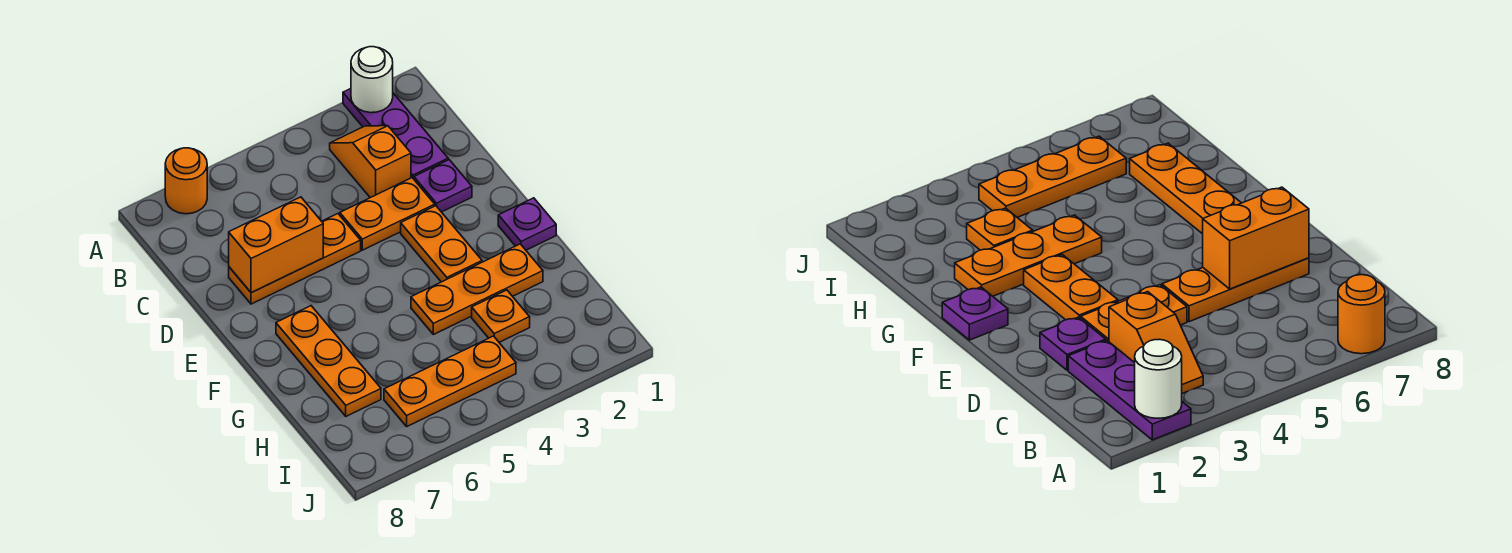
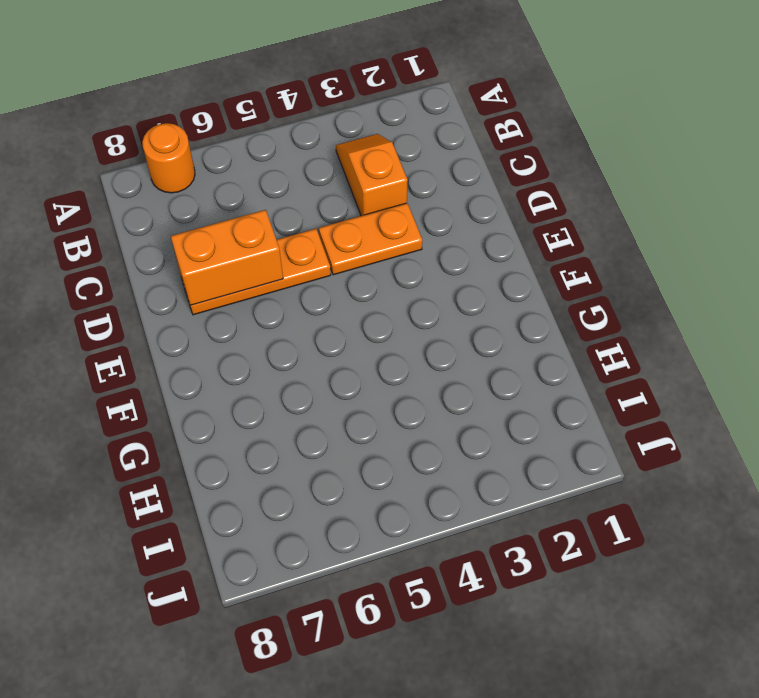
none -> purple plate A2:C2 level 1
none -> purple plate D2 level 1
none -> orange plate E3:F3 level 1

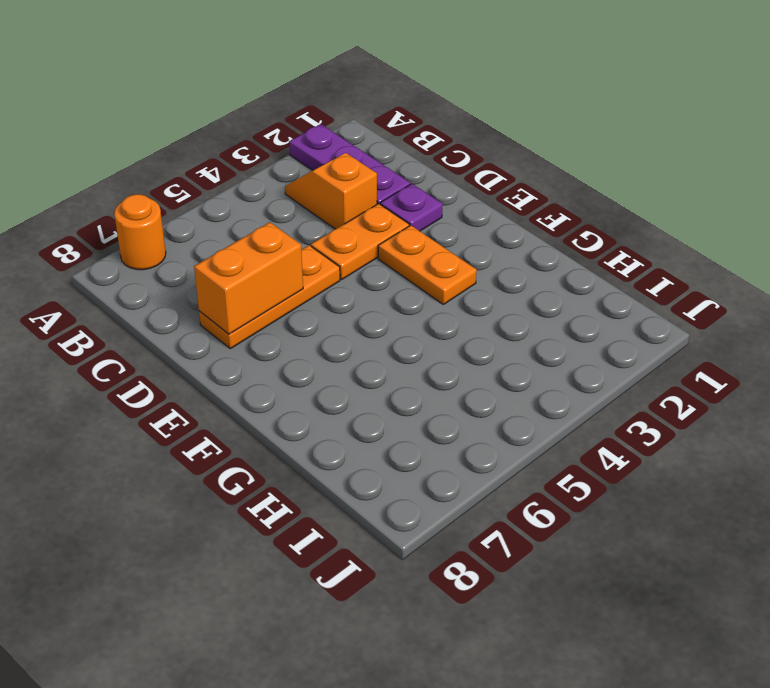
none -> purple plate F1 level 1
none -> orange plate F7:H7 level 1
none -> orange plate G2:G4 level 1

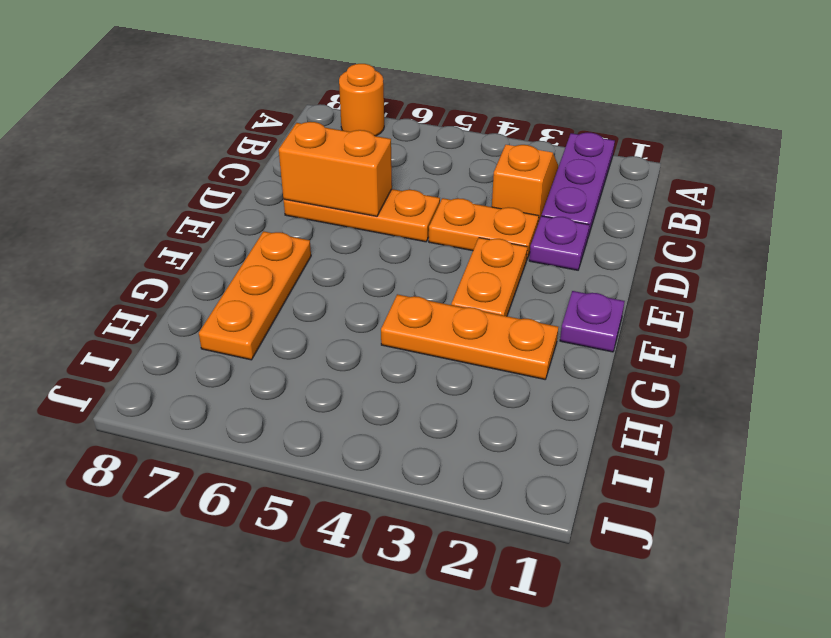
none -> orange plate H3 level 1
none -> orange plate I4:I6 level 1
none -> white round brick A2 level 2

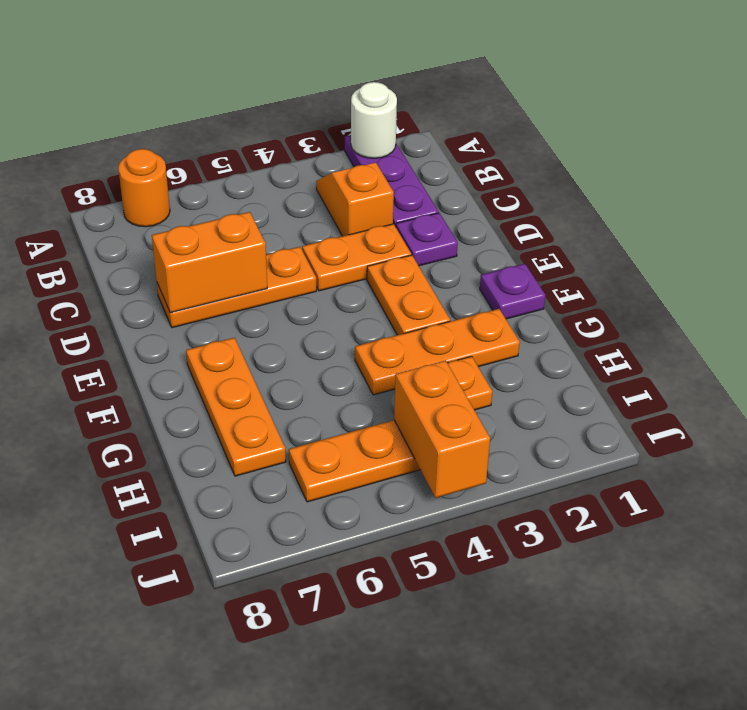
orange brick I4:J4 level 2 -> none

